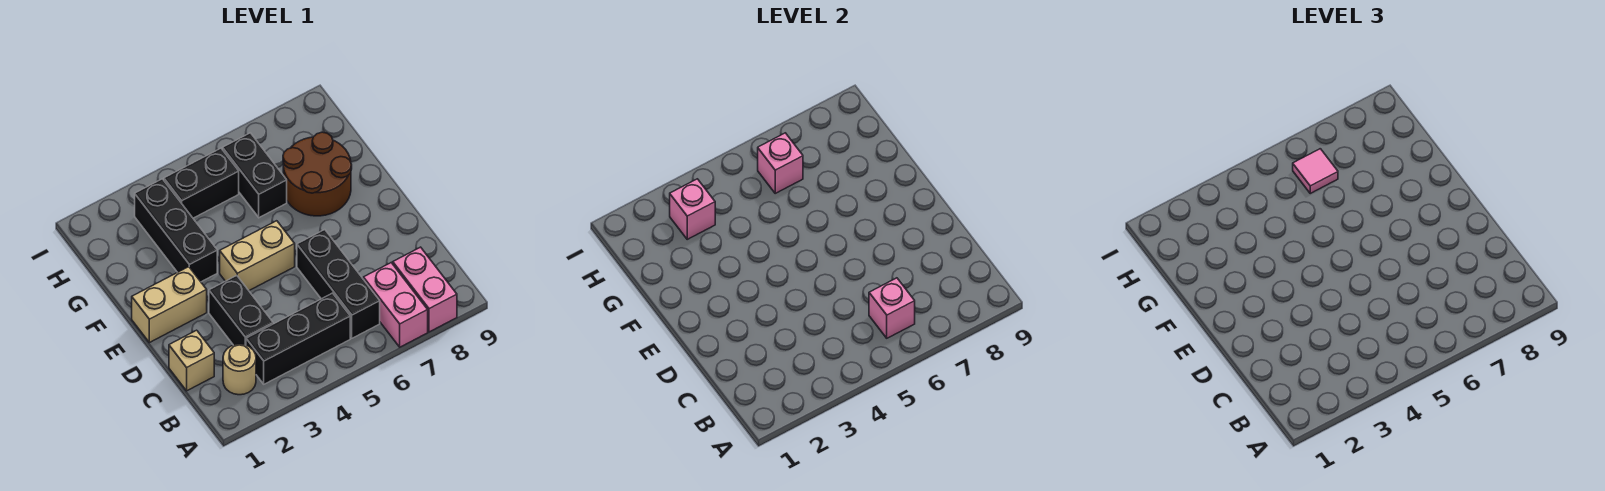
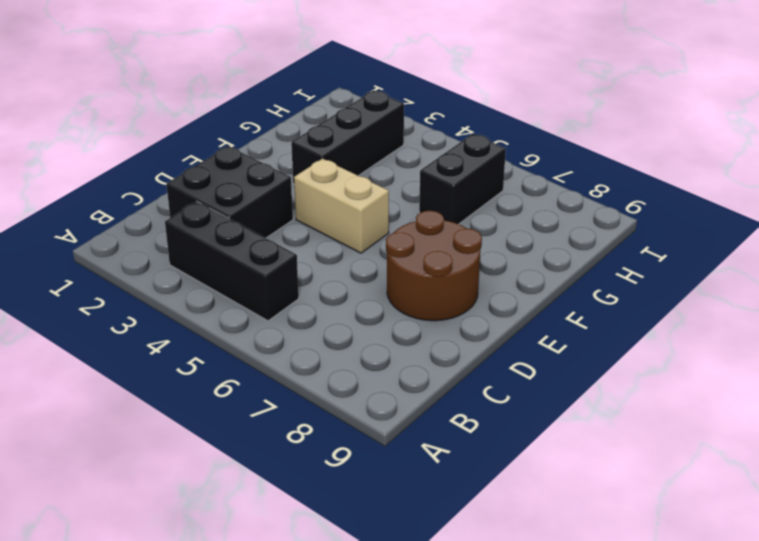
black brick C2:D3 level 1 -> black brick C3:D3 level 1
brown round brick D7:E8 level 1 -> brown round brick F7:G8 level 1
none -> pink brick A7:B7 level 1
none -> pink brick A8:B8 level 1
none -> tan round brick B2 level 1

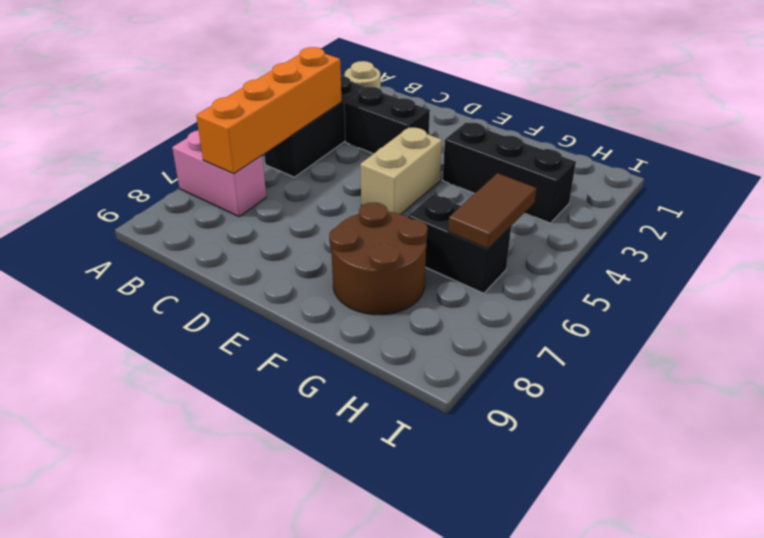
orange brick B4:B7 level 2 -> pink brick B6 level 2
brown tile H5:H6 level 2 -> pink brick H6 level 2
none -> pink brick A8:B8 level 1
none -> black brick B6:D6 level 1
none -> tan brick C1 level 1

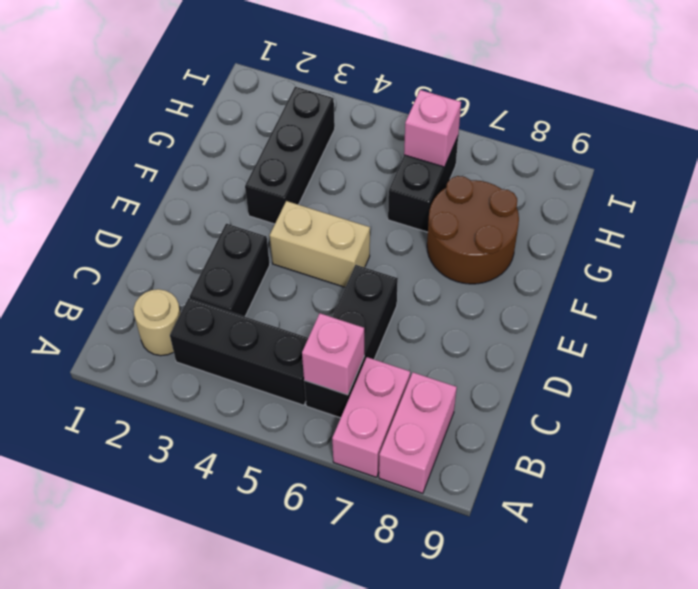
none -> tan brick C1 level 1
none -> tan brick E1:E2 level 1
none -> black brick H4:H5 level 1

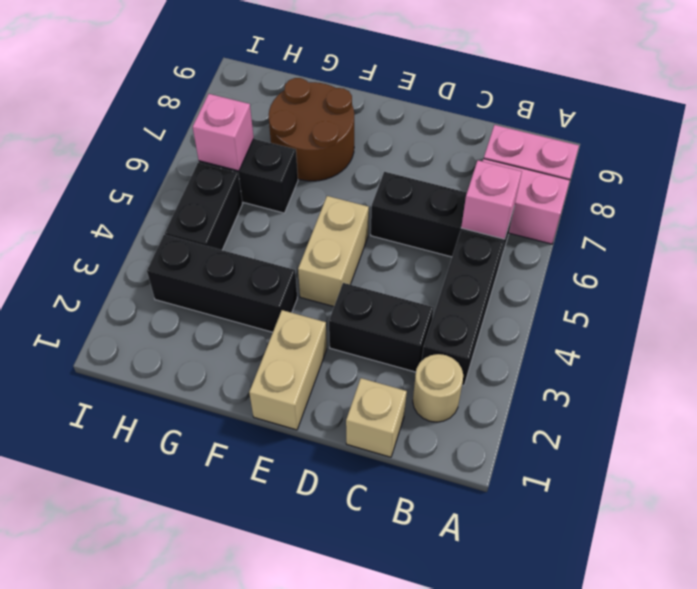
none -> pink brick H3 level 2
none -> pink tile H6 level 3

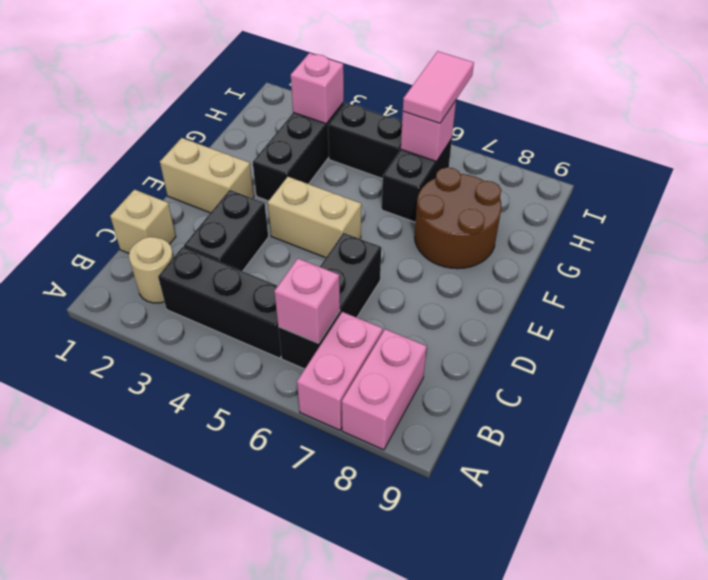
pink tile H6:I6 level 3 -> pink tile H6 level 3

